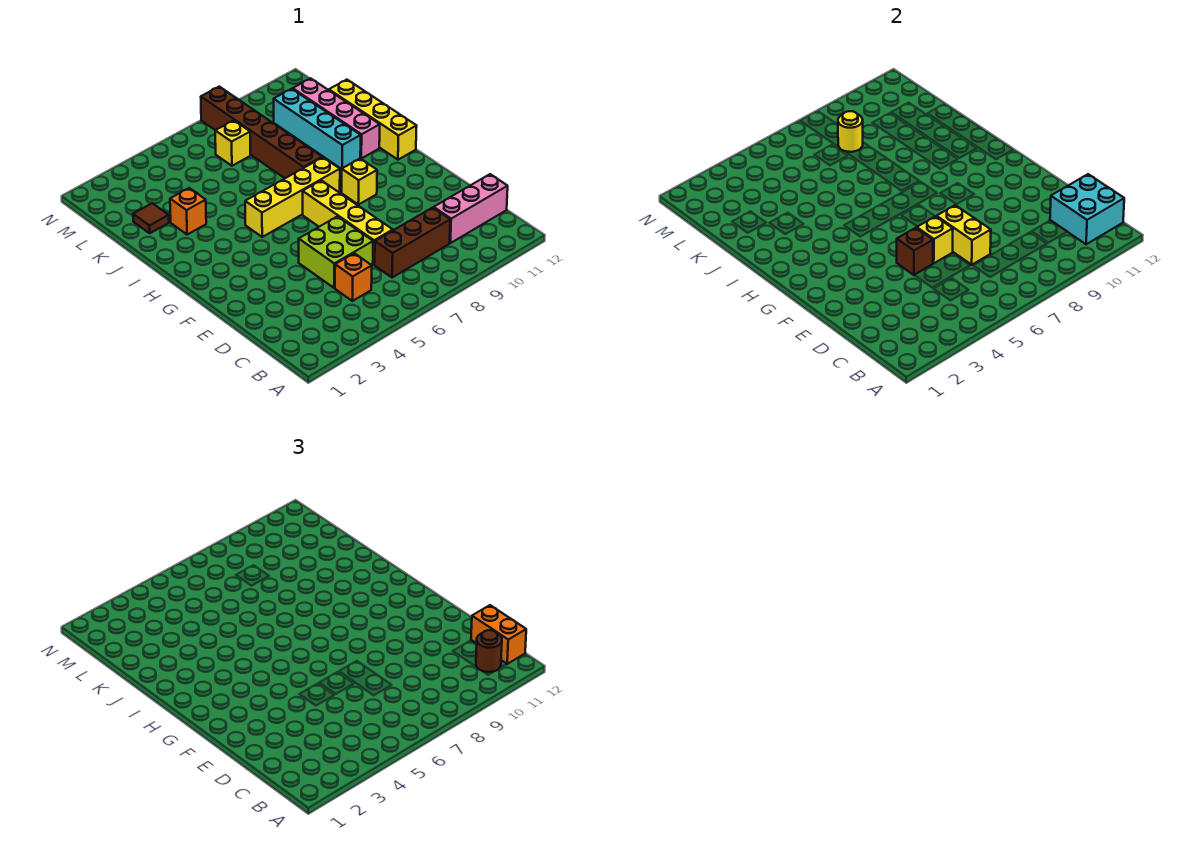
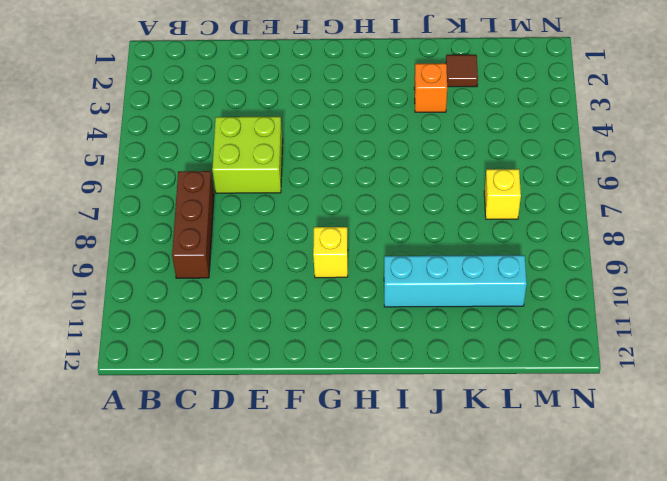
none -> orange brick C5 level 1
none -> pink brick C10:C12 level 1
none -> yellow brick D7:G7 level 1

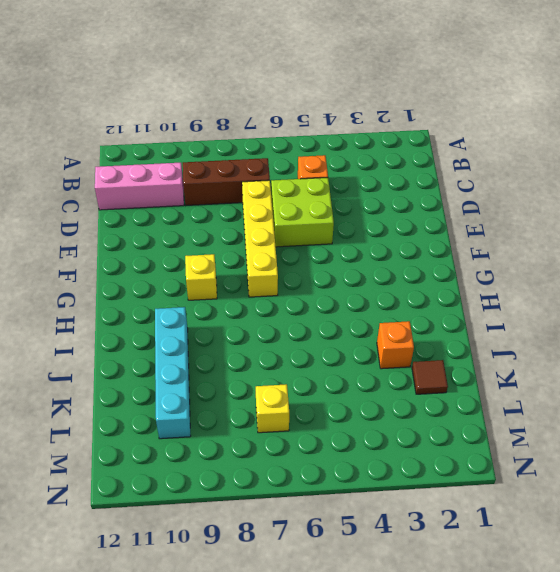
none -> yellow brick H5:H8 level 1
none -> yellow brick H12:K12 level 1
none -> brown brick I8:N8 level 1

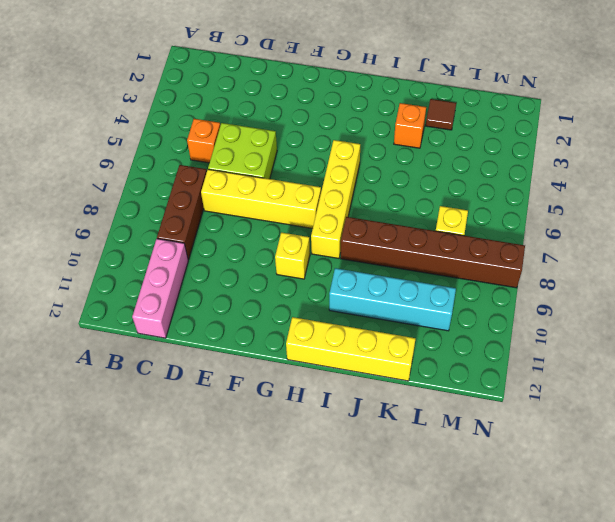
none -> pink brick I11:L11 level 1
none -> cyan brick B11:C12 level 2
none -> yellow brick D7:E7 level 2

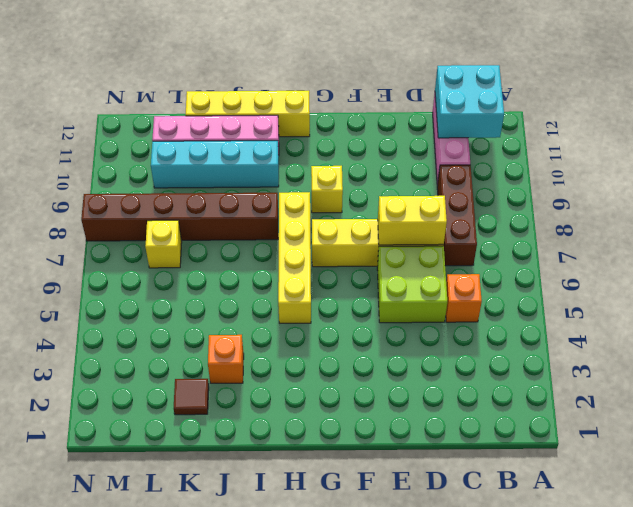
none -> brown brick E5 level 2
none -> yellow brick E6 level 2
none -> yellow round brick L8 level 2

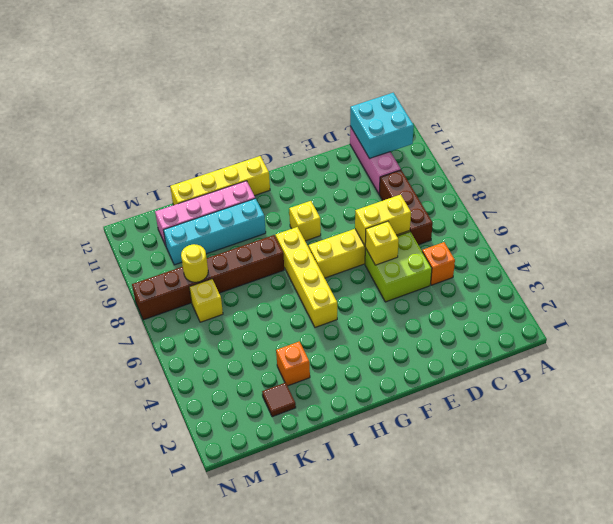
none -> brown brick E5 level 2
none -> brown round brick B11 level 3
none -> orange brick B12:C12 level 3

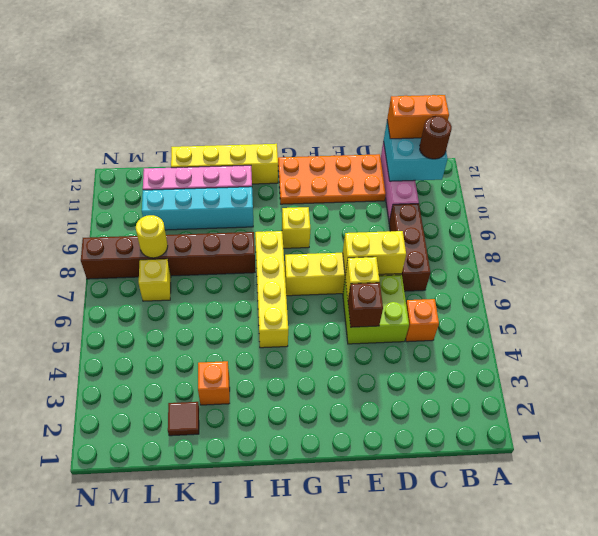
orange plate D11:G12 level 1 -> none

